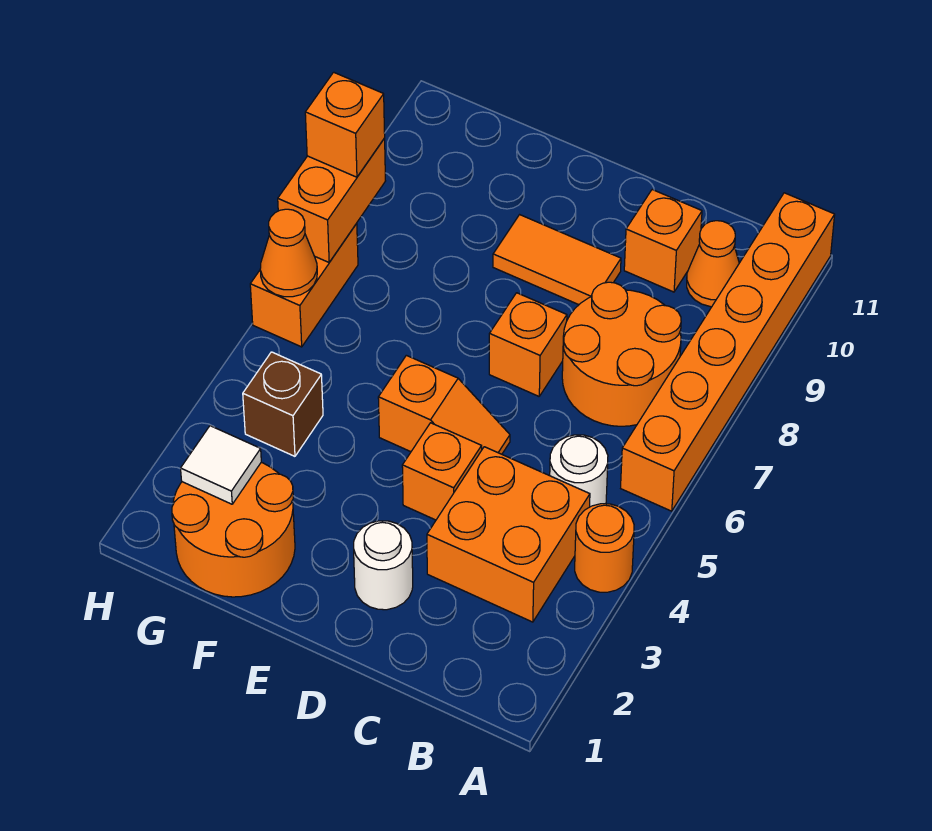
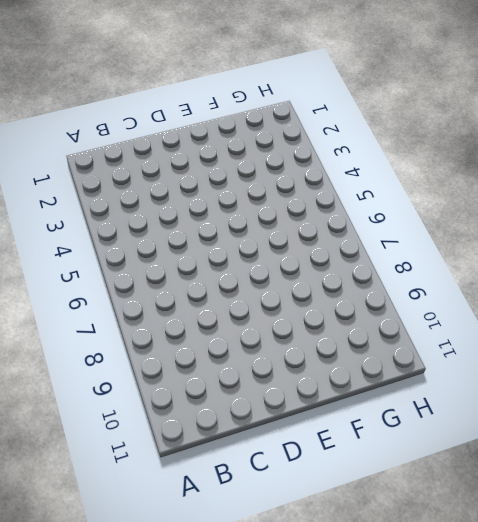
none -> orange round brick A4 level 1
none -> orange brick A6:A11 level 1
none -> orange brick B3:C4 level 1

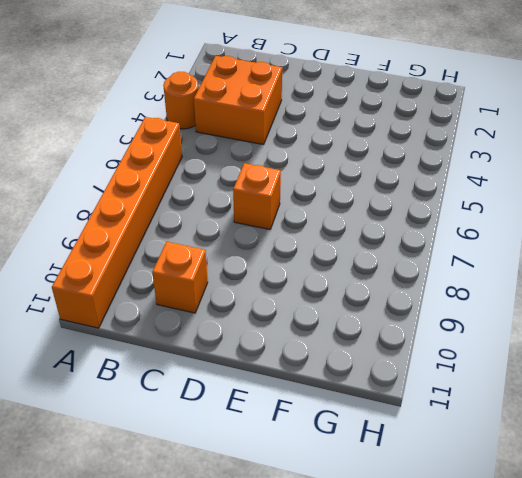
none -> white round brick B5 level 1
none -> orange round brick B7:C8 level 1
none -> orange cone B10 level 1

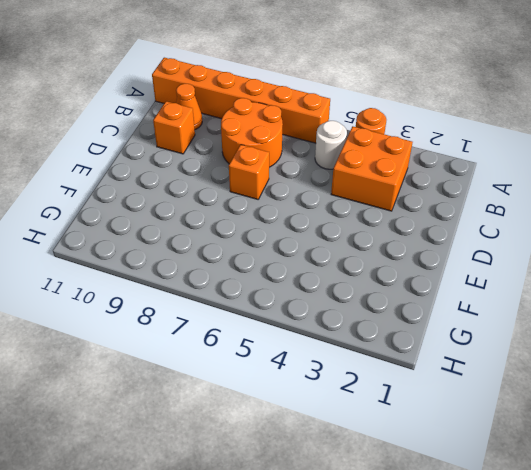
none -> white round brick D2 level 1
none -> orange brick D4 level 1
none -> orange slope D5:E5 level 1 top E

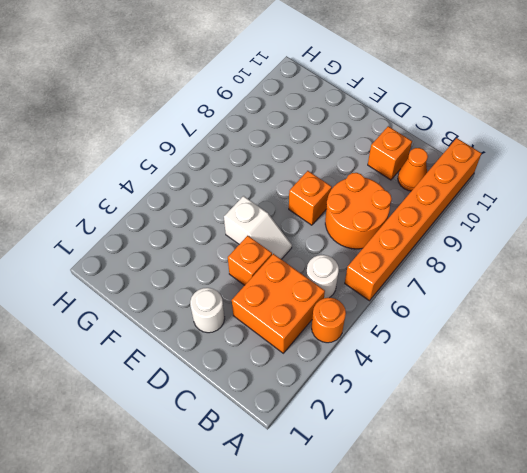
white slope D5:E5 level 1 top E -> orange slope D5:E5 level 1 top E
none -> orange tile D9:E9 level 1
none -> orange round brick F1:G2 level 1
none -> brown brick G4 level 1

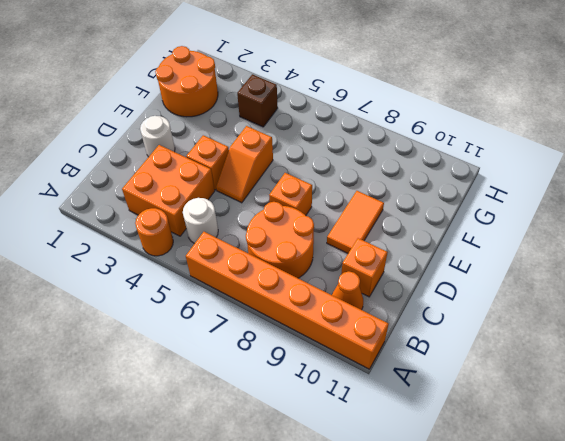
none -> orange brick H6:H7 level 1
none -> white tile G2 level 2
none -> orange cone H6 level 2

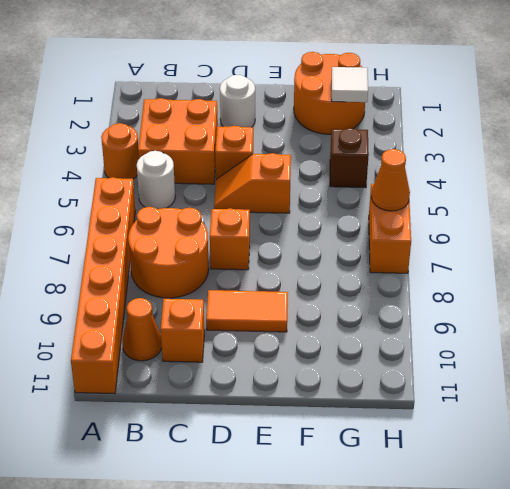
none -> orange brick H7:H8 level 2
none -> orange brick H8 level 3

